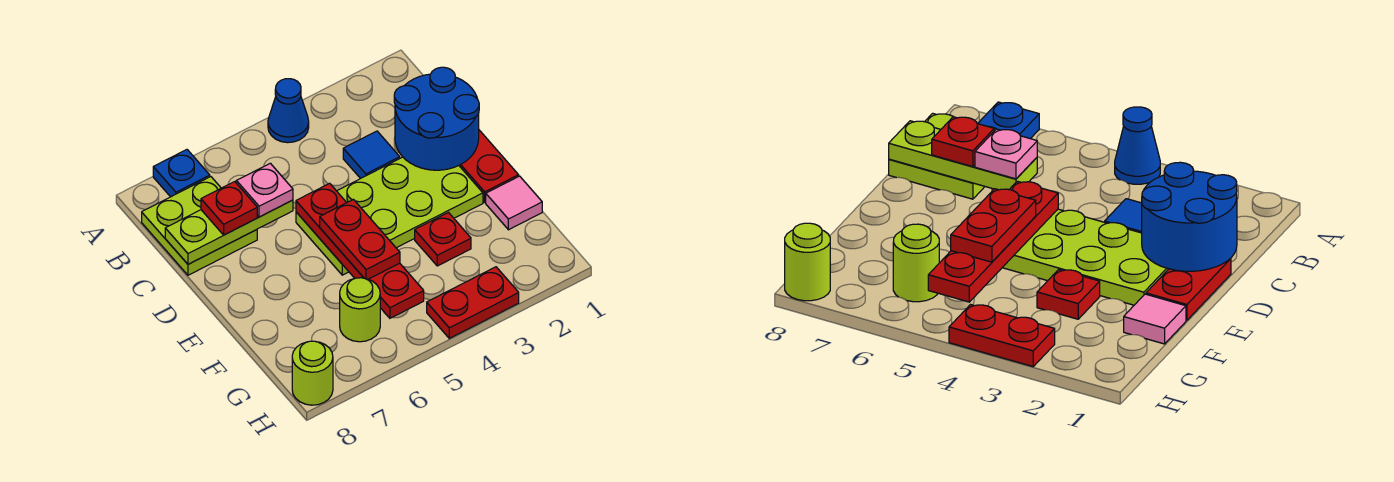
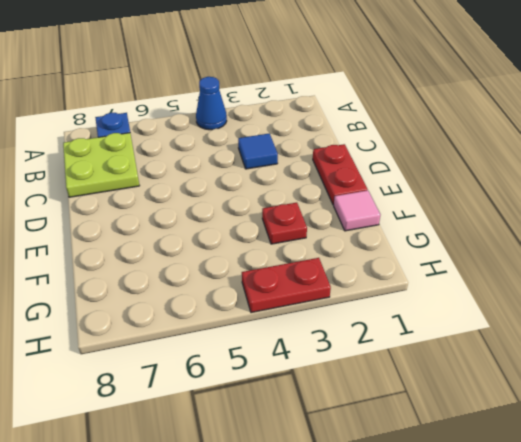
none -> lime plate D2:E5 level 1
none -> lime round brick G6 level 1
none -> lime round brick H8 level 1

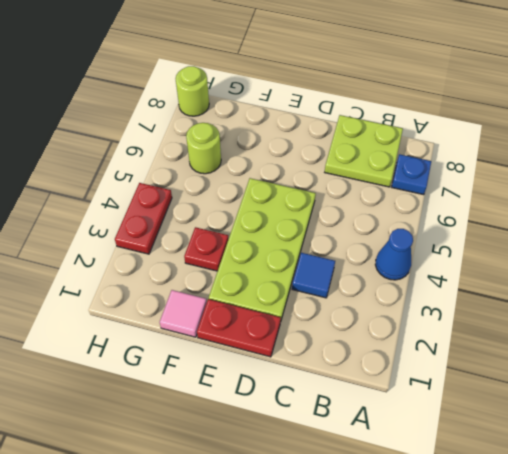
none -> blue round brick C1:D2 level 2
none -> lime plate C6:C8 level 2
none -> red plate D5:G5 level 2

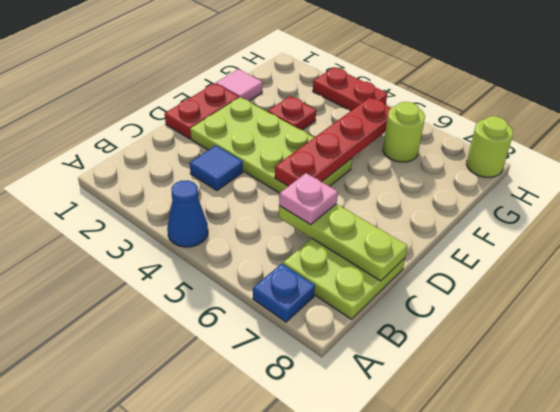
none -> blue round brick C1:D2 level 2
none -> red plate C7 level 3
none -> red plate E5:F5 level 3

